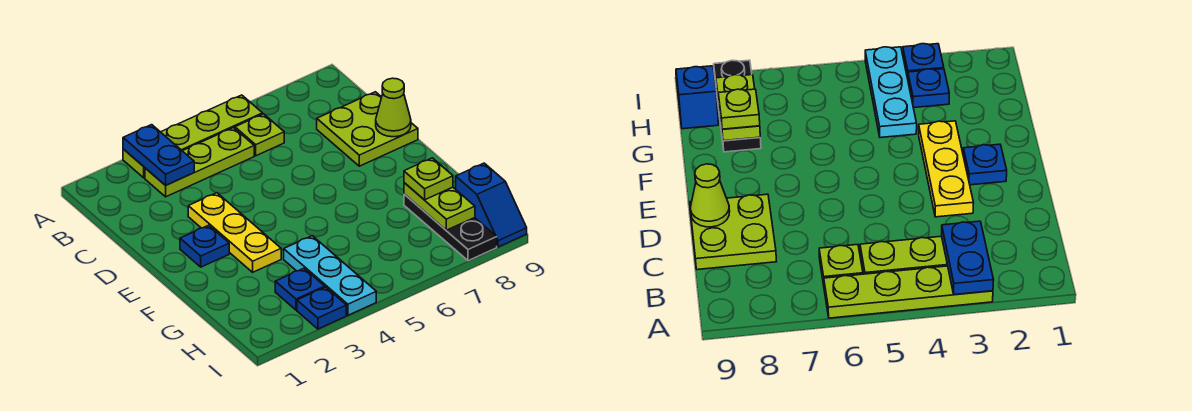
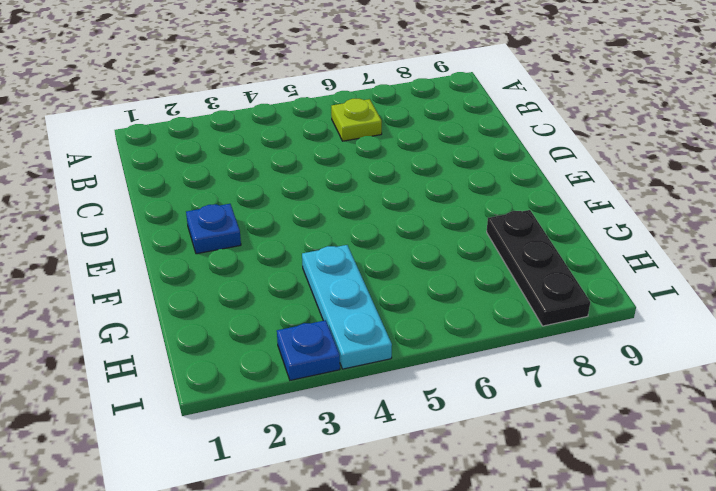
none -> lime plate A3:A6 level 1
none -> lime plate B3:B5 level 1
none -> lime plate C8:D9 level 1

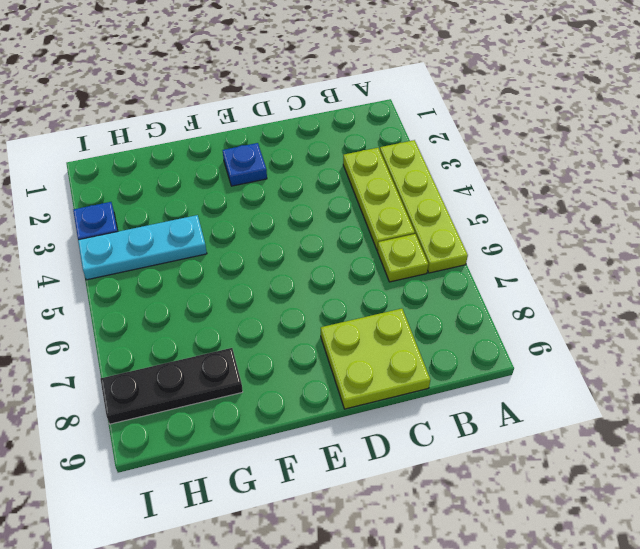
none -> yellow plate D3:F3 level 1
none -> blue plate H3 level 1
none -> blue slope H9:I9 level 1 top H

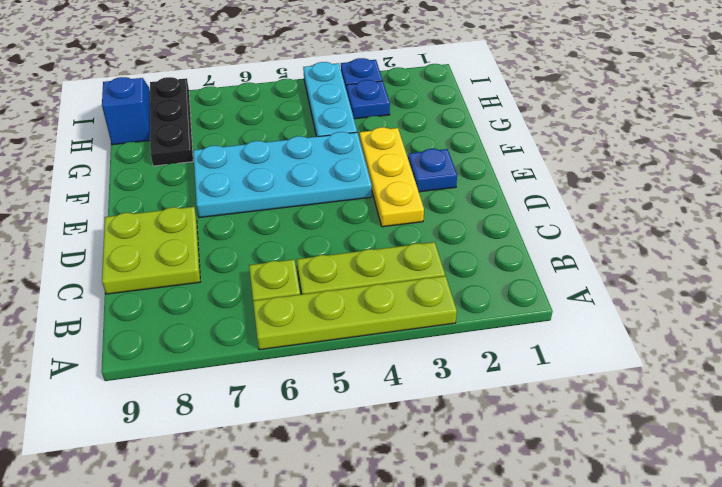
cyan plate E4:F7 level 1 -> none
none -> blue plate A3:B3 level 2
none -> lime cone D9 level 2
none -> lime plate G8:H8 level 2

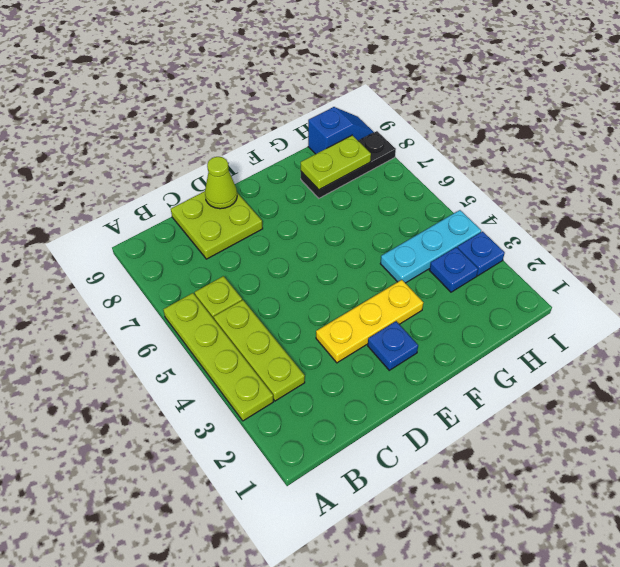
none -> blue plate A3:B3 level 2
none -> lime plate G8 level 3

